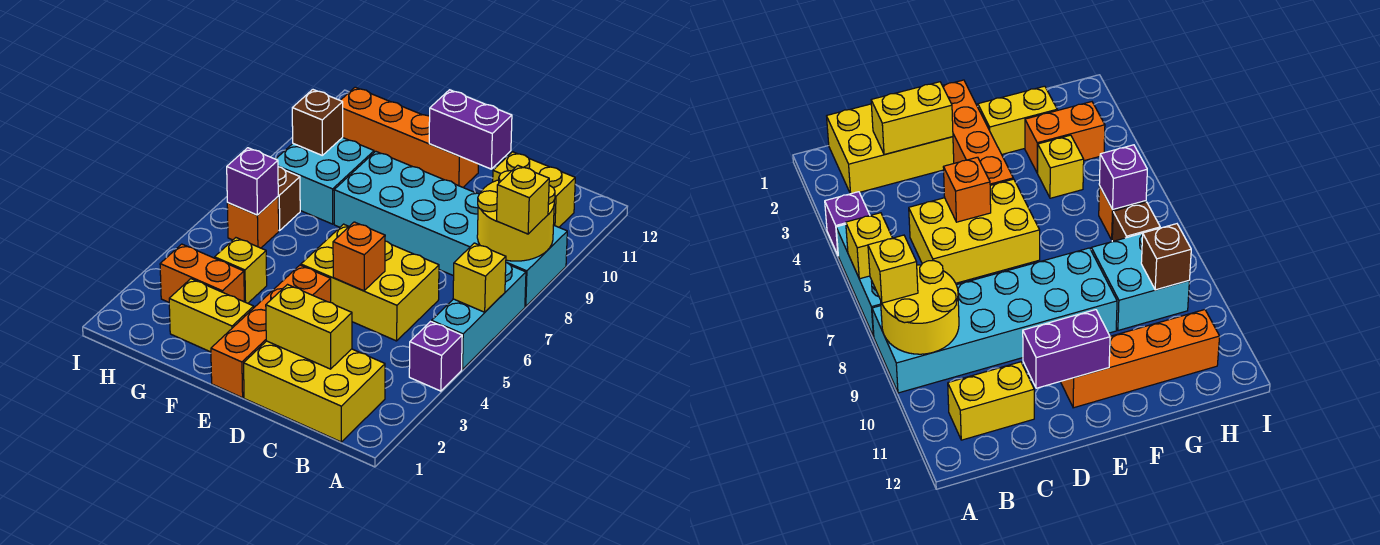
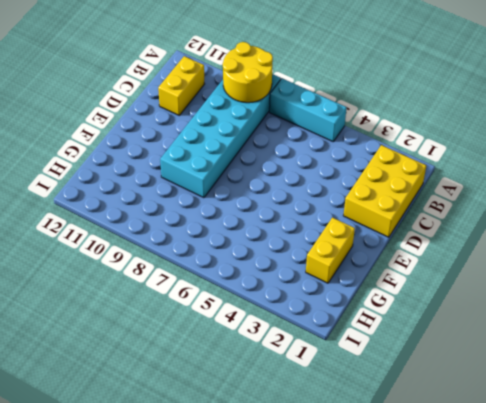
none -> purple brick A4 level 1
none -> yellow brick C5:E6 level 1
none -> orange brick E1:E4 level 1

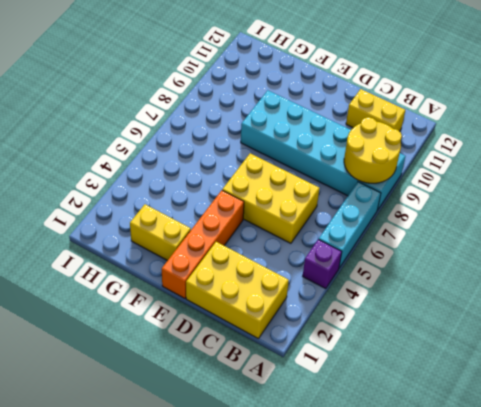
none -> orange brick E11:H11 level 1
none -> orange brick G3:H3 level 1
none -> yellow brick G4 level 1

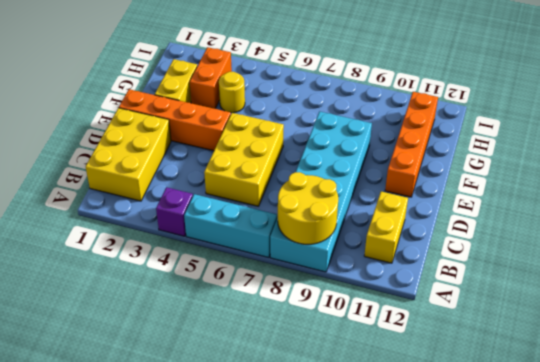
yellow round brick G4 level 1 -> yellow brick G4 level 1
none -> cyan brick G8:H9 level 1
none -> orange brick H6 level 1
none -> brown brick H7 level 1

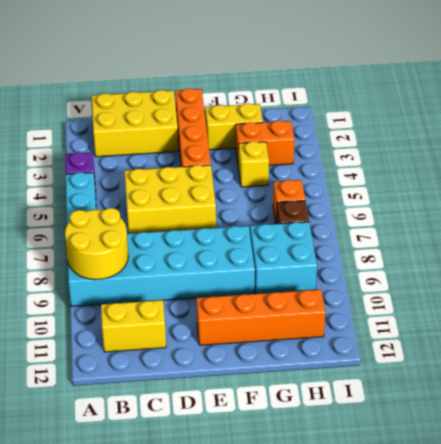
none -> yellow brick A6 level 2
none -> yellow brick C2:D2 level 2
none -> orange brick D5 level 2

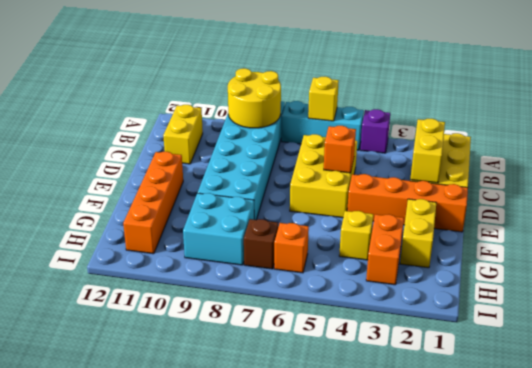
none -> purple brick D11:E11 level 2
none -> purple brick H6 level 2
none -> brown brick H9 level 2

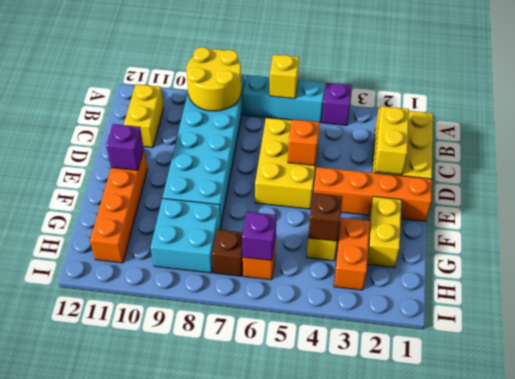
purple brick E11 level 2 -> purple brick D11:E11 level 2
brown brick G4 level 2 -> brown brick H9 level 2
none -> yellow brick A8 level 3

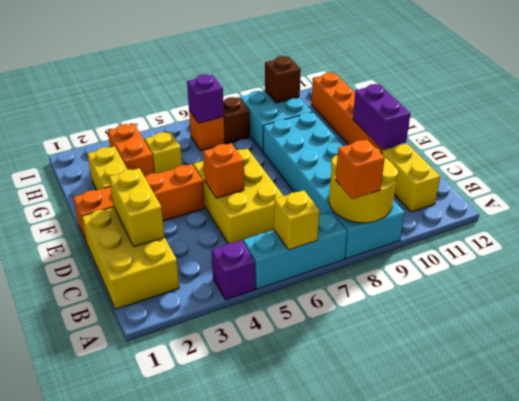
orange brick A8 level 3 -> yellow brick A8 level 3

